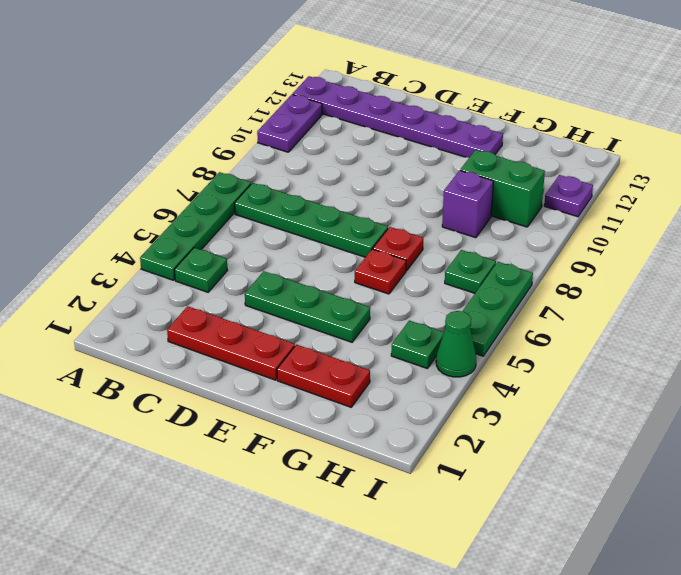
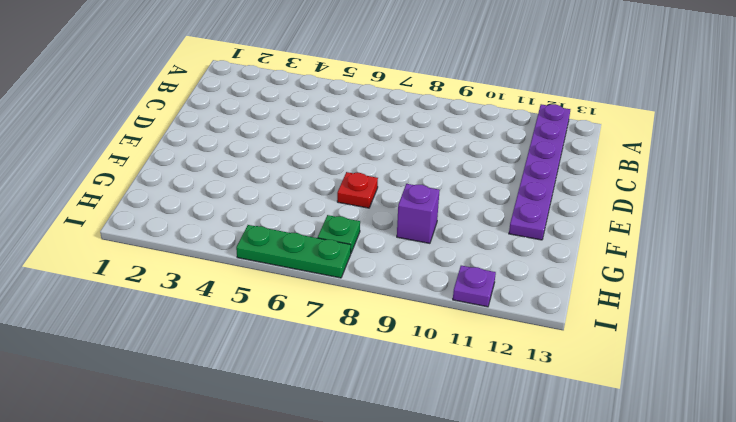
none -> green plate A4:A7 level 1
none -> purple plate A10:A11 level 1
none -> green plate B4 level 1

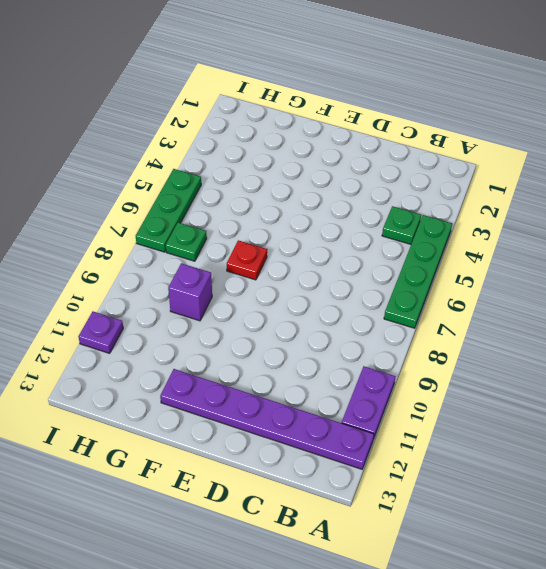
none -> green plate B7:E7 level 1
none -> red plate C2:E2 level 1
none -> green plate D4:F4 level 1

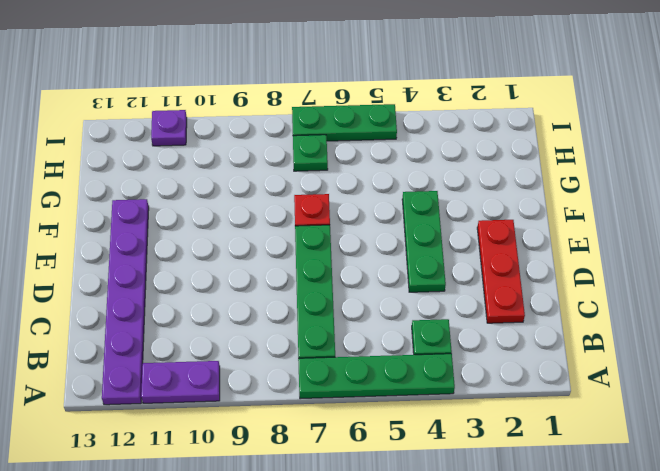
none -> red plate F2:G2 level 1
none -> red plate F6 level 1
none -> purple brick G9 level 1

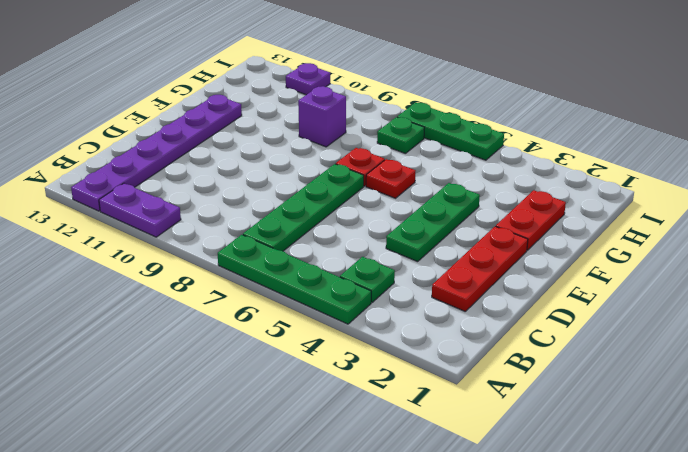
none -> green brick G10:H10 level 1
none -> green plate H4 level 1
none -> green cone I4 level 1

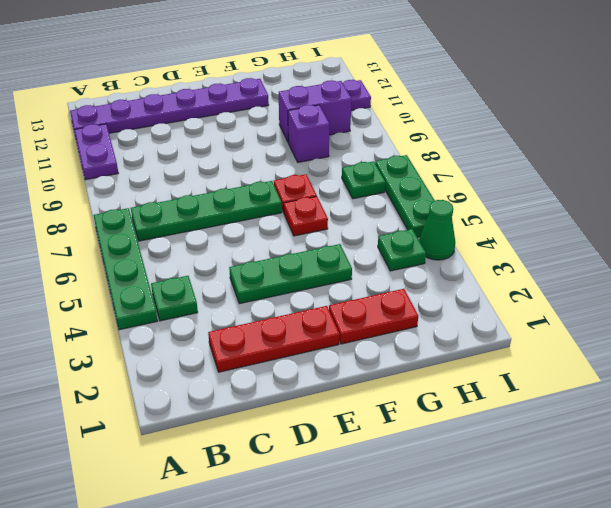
purple brick G10:H10 level 1 -> green brick G10:H10 level 1

